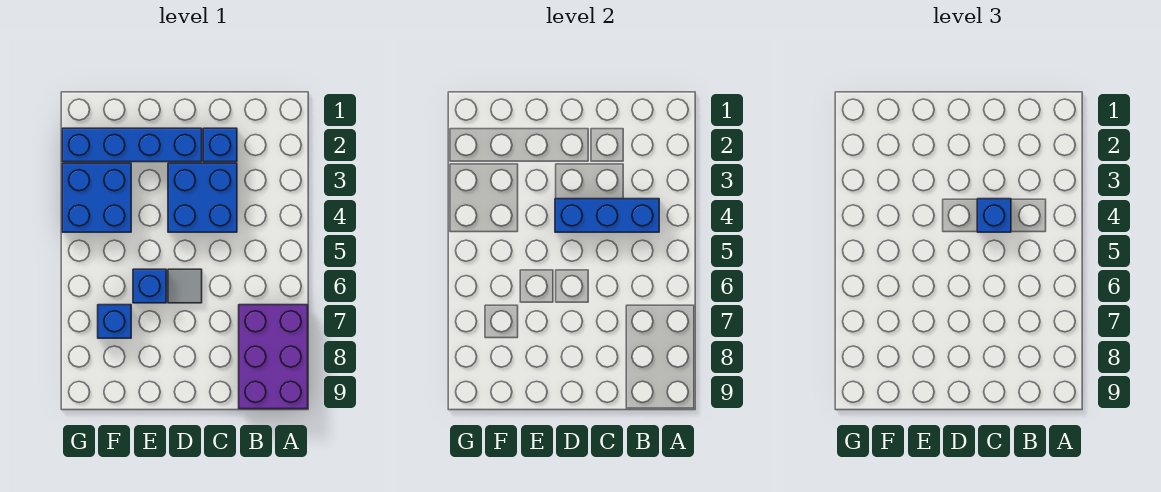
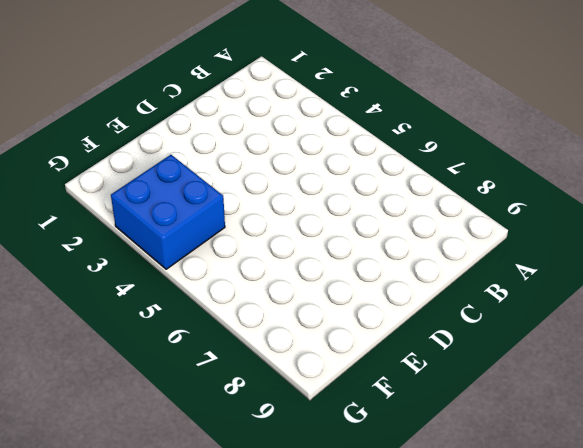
none -> purple brick A7:B9 level 1
none -> blue brick C2 level 1

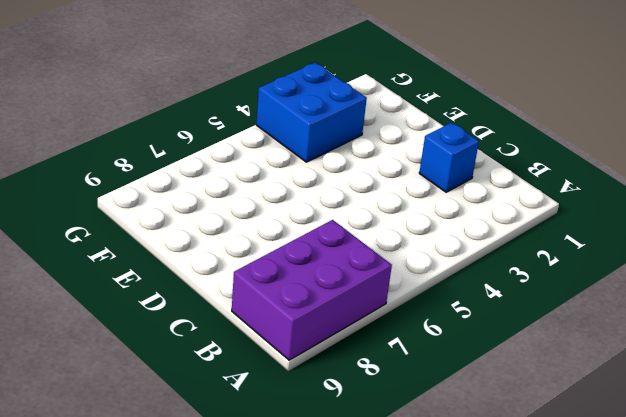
none -> blue brick C3:D4 level 1
none -> blue brick D2:G2 level 1

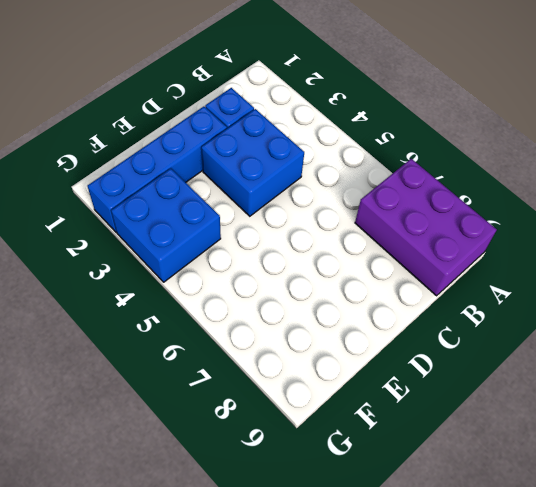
none -> grey tile D6 level 1
none -> blue brick E6 level 1

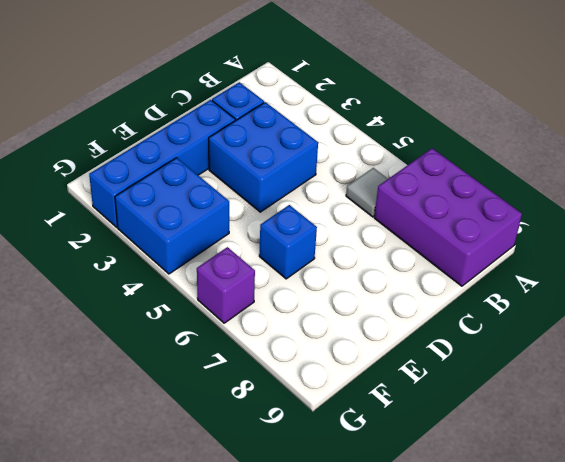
grey tile B6 level 1 -> grey tile D6 level 1
purple brick G6 level 1 -> none
none -> blue brick F7 level 1
none -> blue brick B4:D4 level 2

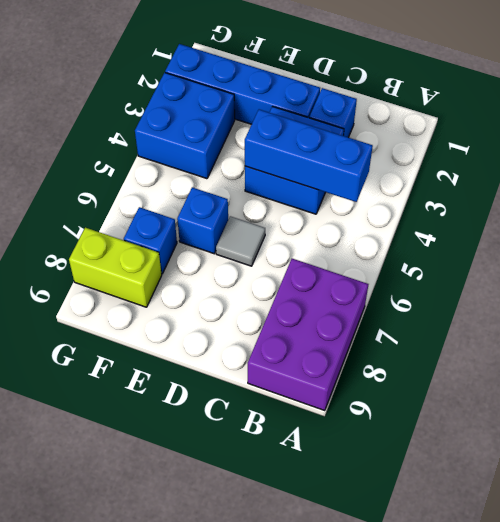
lime brick F8:G8 level 1 -> none
none -> blue brick C4 level 3

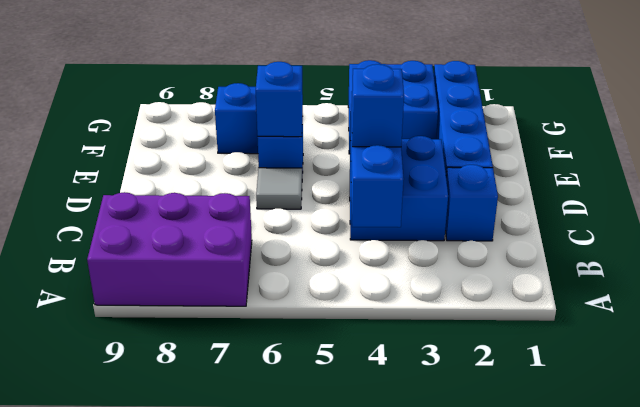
blue brick E6 level 2 -> none

